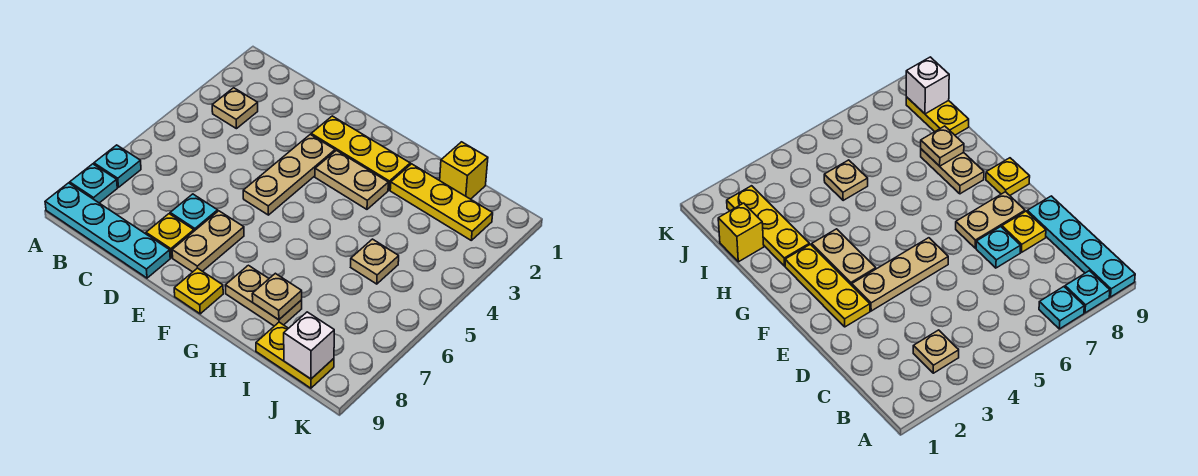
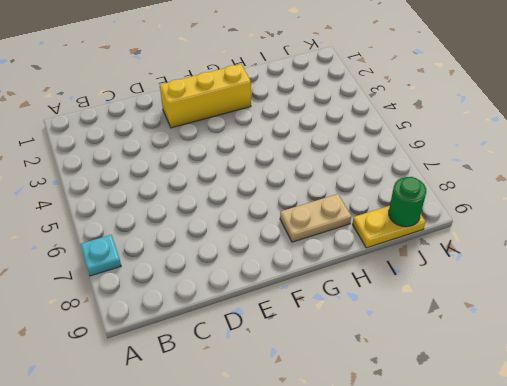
yellow brick E2:G2 level 1 -> yellow plate E2:G2 level 1
green round brick J9 level 2 -> white brick J9 level 2
none -> cyan plate A8 level 1
none -> cyan plate A9:D9 level 1
none -> tan plate B3 level 1

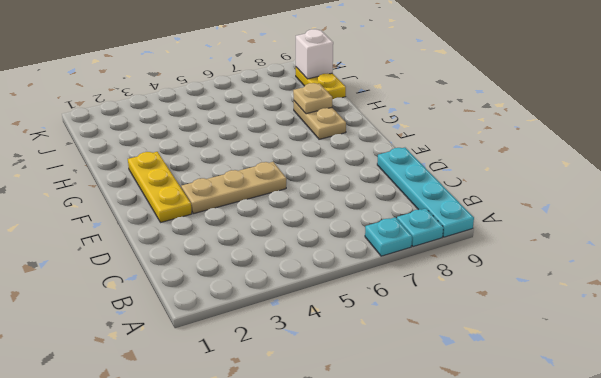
none -> tan plate B3 level 1
none -> cyan plate D7 level 1
none -> yellow plate D8 level 1

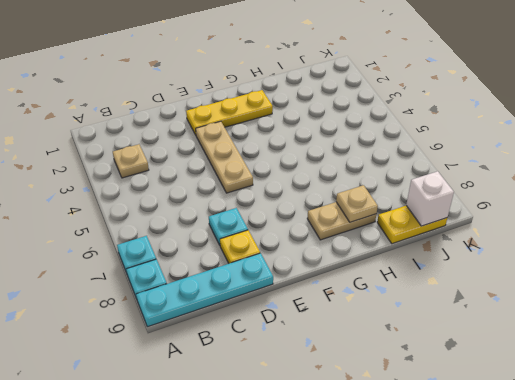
none -> tan plate E7:E8 level 1
none -> tan plate F3:G3 level 1
none -> yellow plate F9 level 1

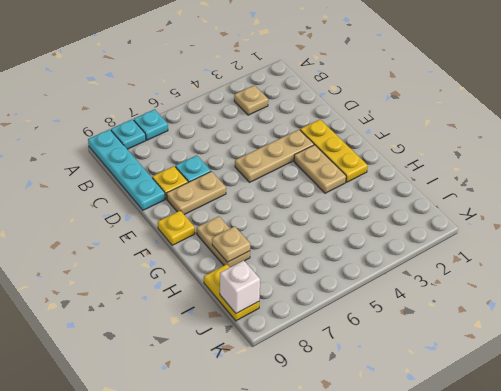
none -> yellow plate H2:J2 level 1
none -> yellow brick I1 level 1
none -> tan plate I5 level 1

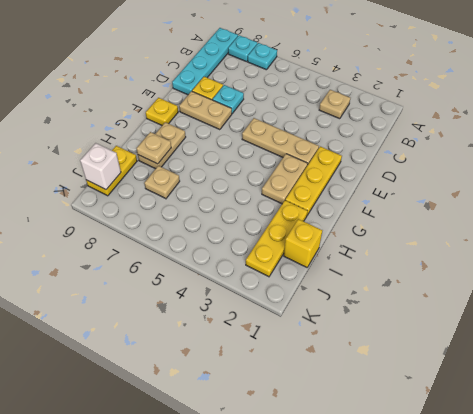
tan plate I7 level 1 -> tan plate I5 level 1

